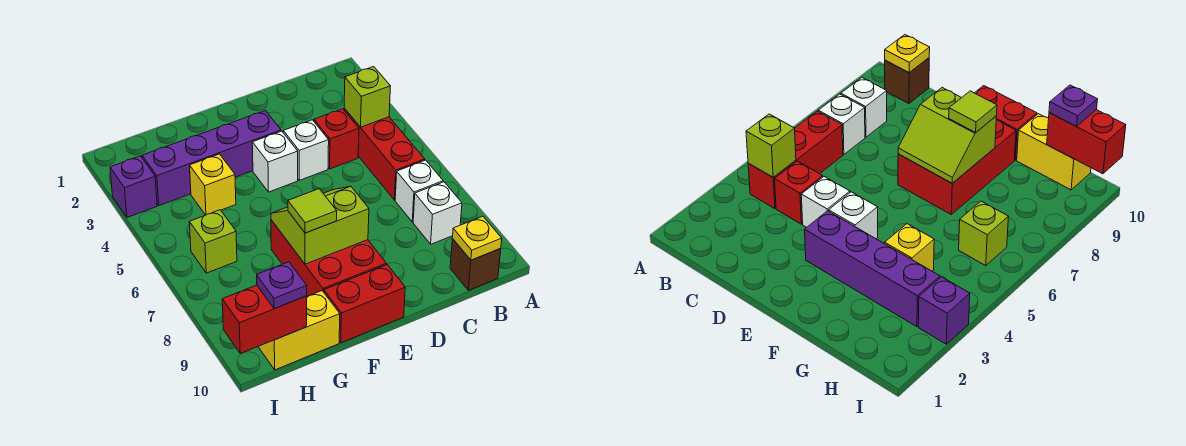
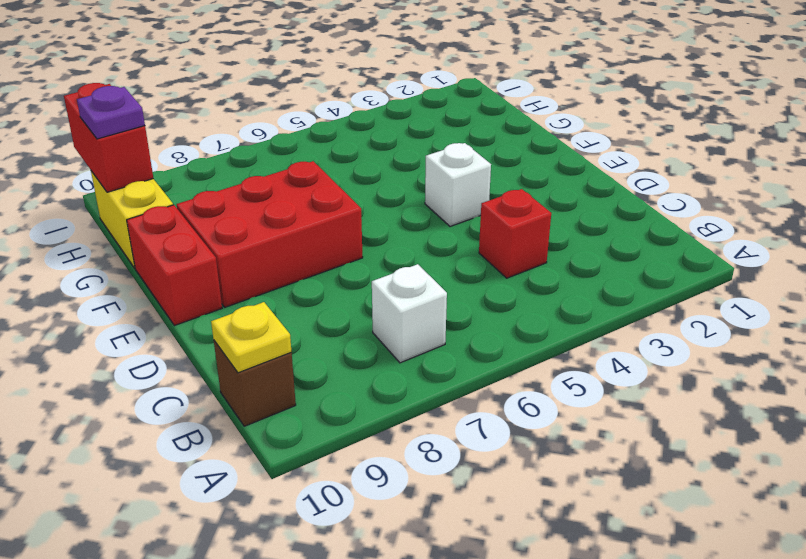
none -> red brick B4:B6 level 1
none -> white brick B8 level 1
none -> white brick D4 level 1

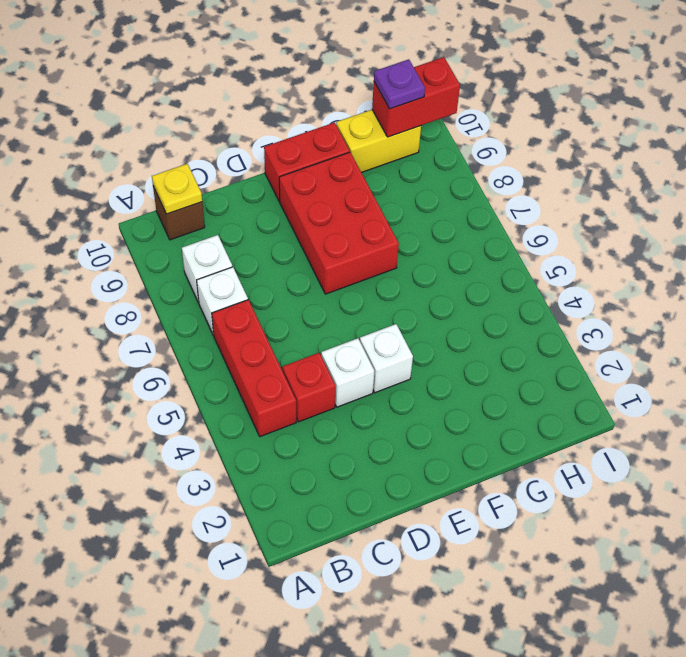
none -> purple brick E3:H3 level 1
none -> yellow brick G4 level 1
none -> lime brick H6 level 1

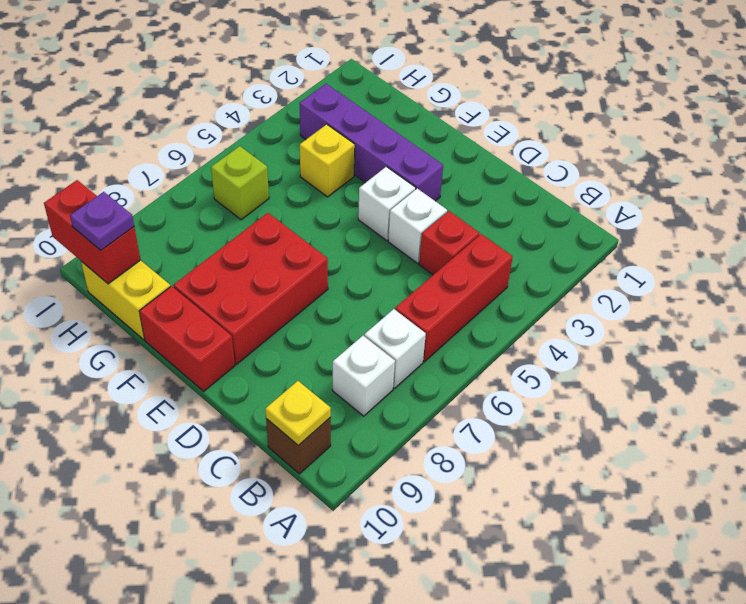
none -> purple brick I3 level 1
none -> lime brick B4 level 2
none -> lime slope E7:F8 level 2 top 8

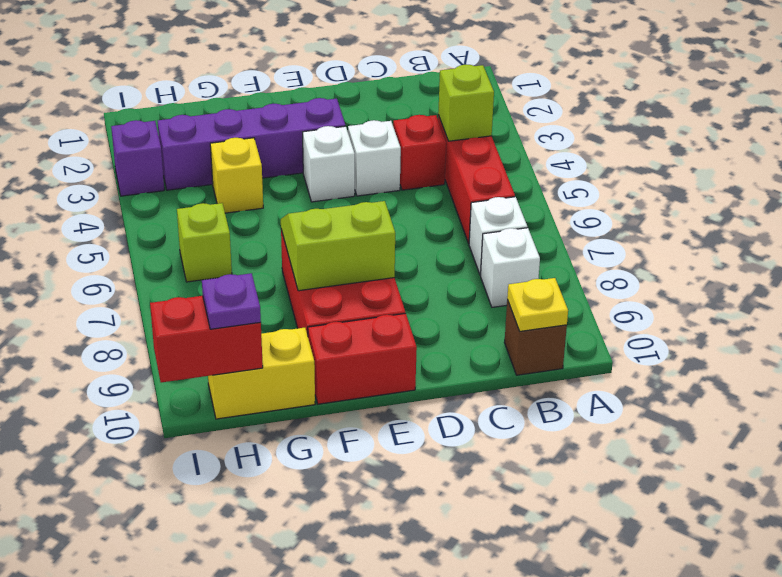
none -> lime tile F8 level 3

